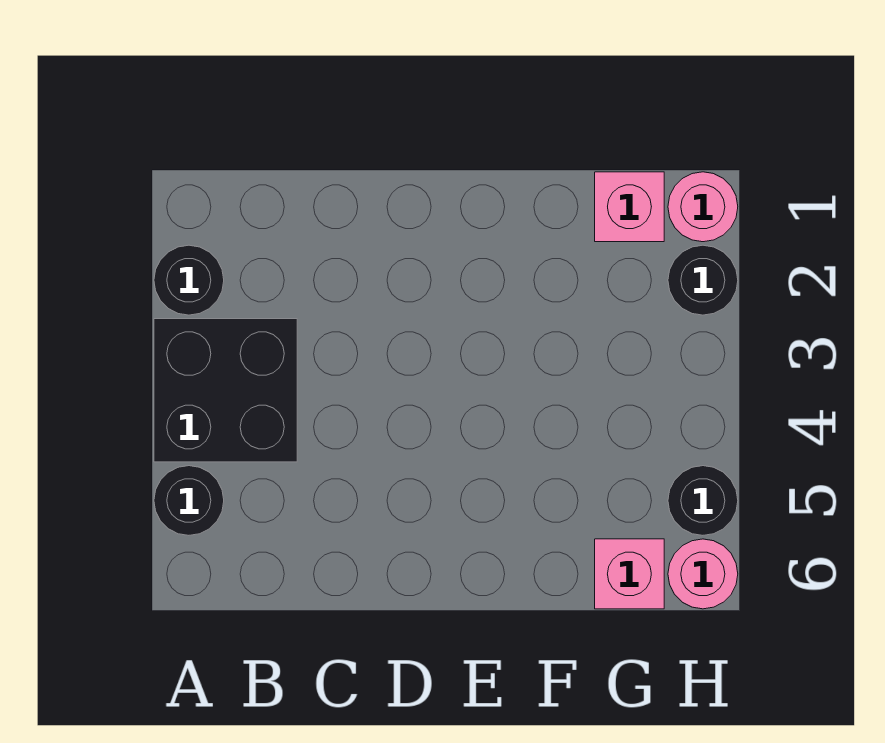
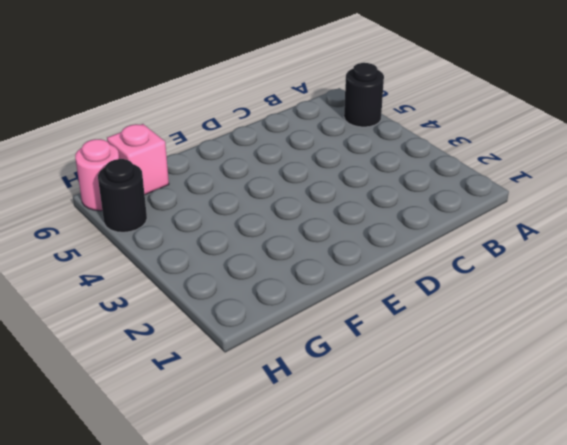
none -> black round brick A2 level 1
none -> black brick A3:B4 level 1

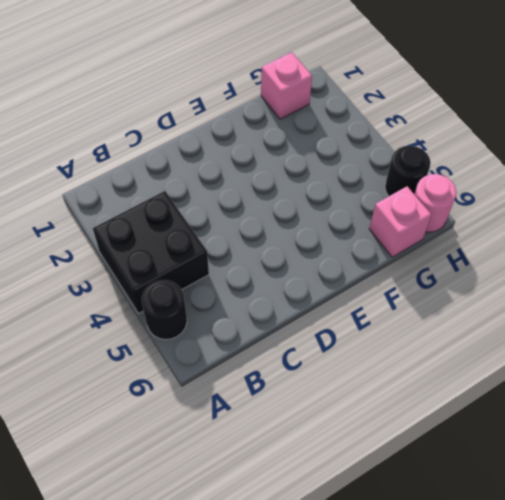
none -> black round brick A2 level 1
none -> pink round brick H1 level 1

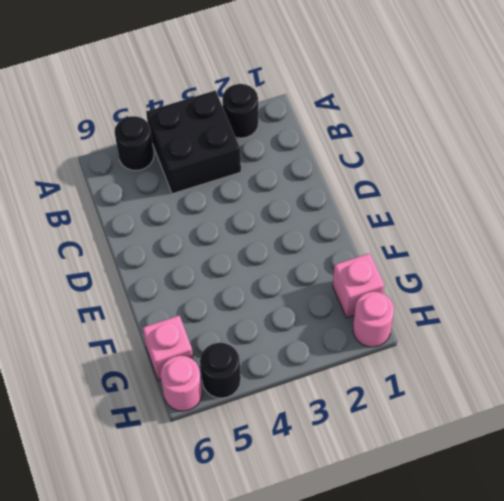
none -> black round brick H2 level 1

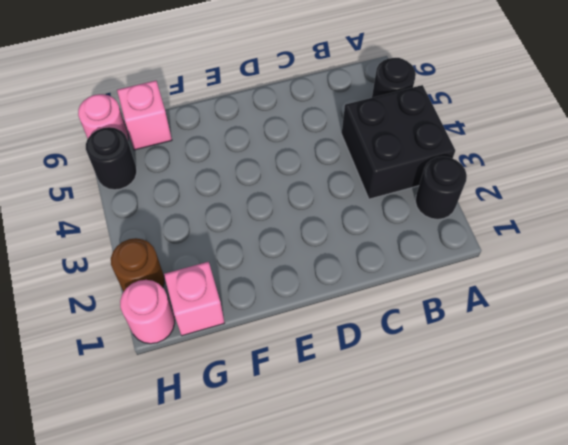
brown round brick H2 level 1 -> black round brick H2 level 1

